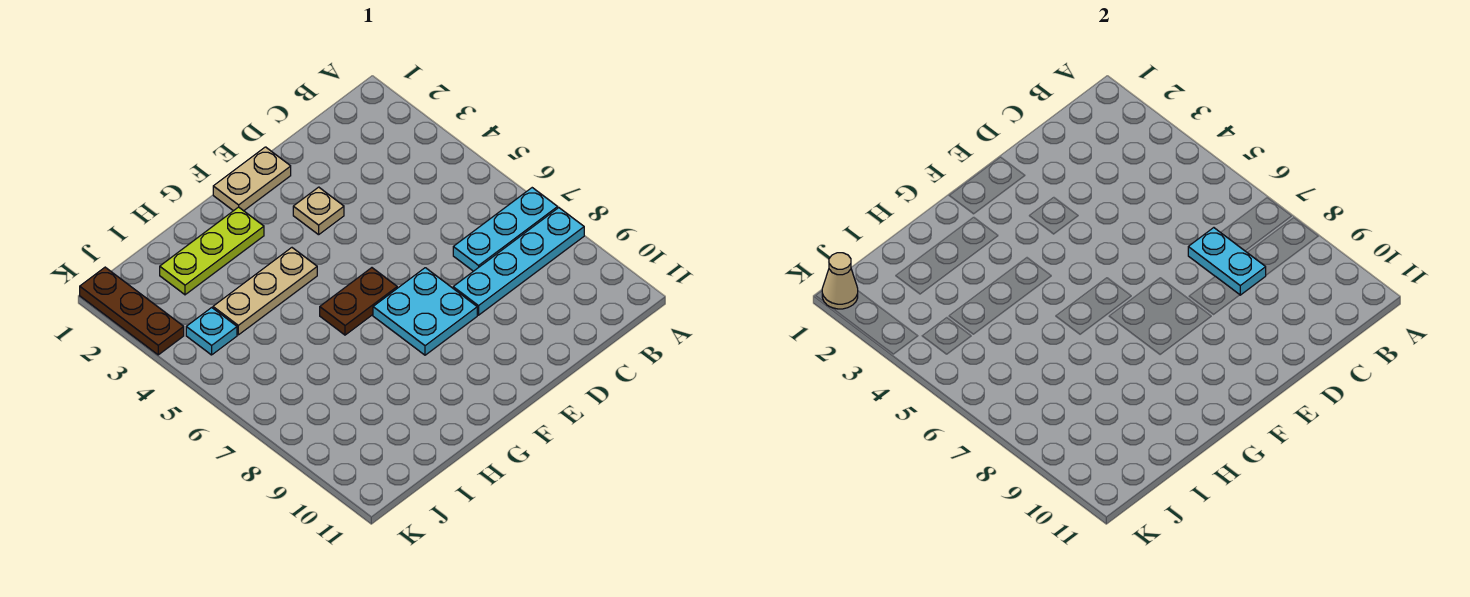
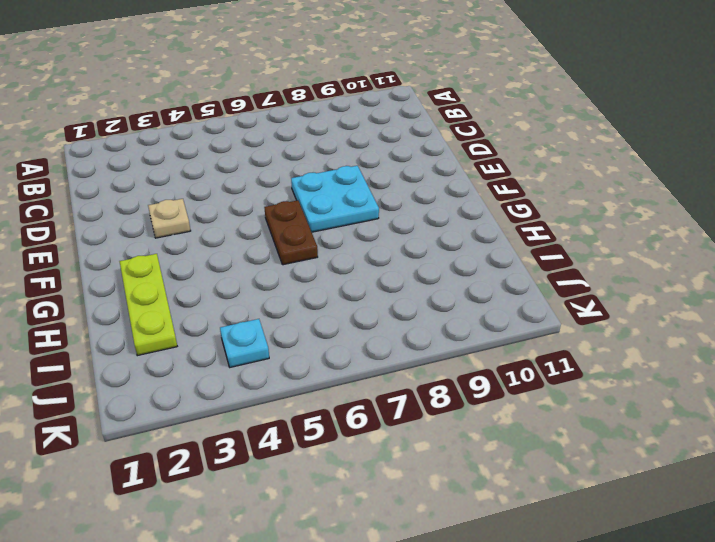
none -> cyan plate A7:C7 level 1
none -> cyan plate A8:D8 level 1
none -> tan plate E1:F1 level 1

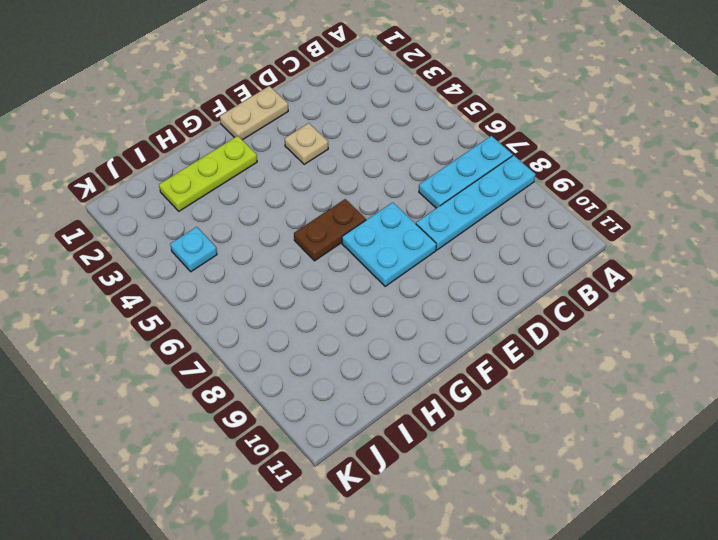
none -> tan plate G4:I4 level 1
none -> brown plate K1:K3 level 1
none -> cyan plate C7:C8 level 2

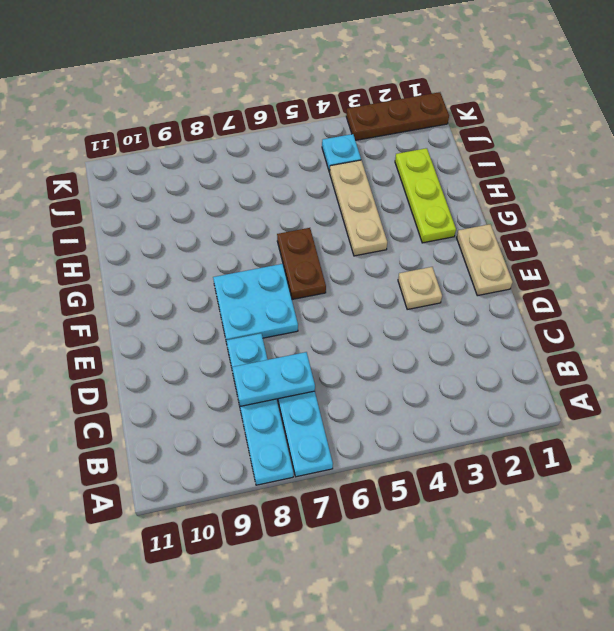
none -> tan cone K1 level 2

